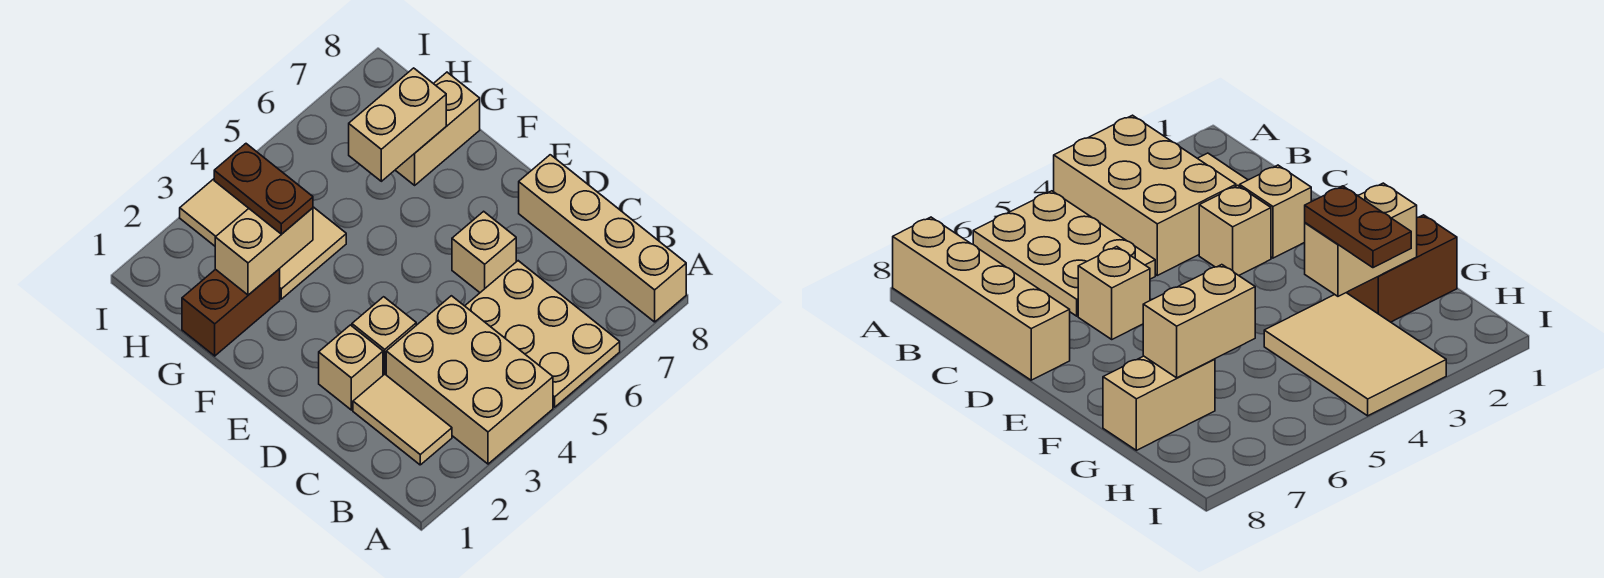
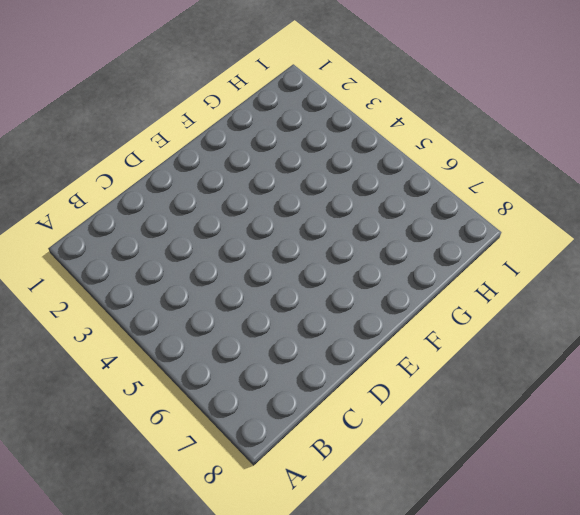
none -> tan brick A3:C4 level 1
none -> tan plate A5:C6 level 1
none -> tan brick A8:D8 level 1

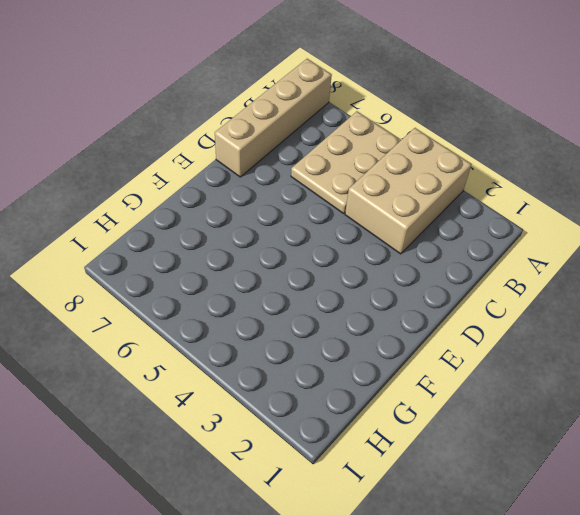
none -> tan tile B2:C2 level 1
none -> tan brick D2 level 1
none -> tan brick D3 level 1

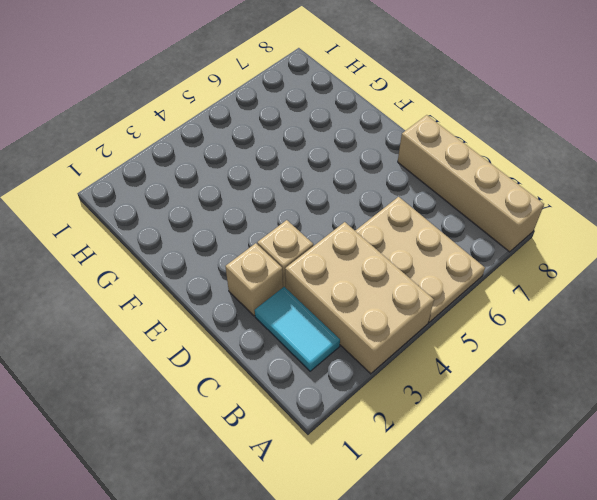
cyan tile B2:C2 level 1 -> tan tile B2:C2 level 1
none -> tan brick D6 level 1
none -> brown brick G1:G2 level 1
none -> tan tile G3:I4 level 1

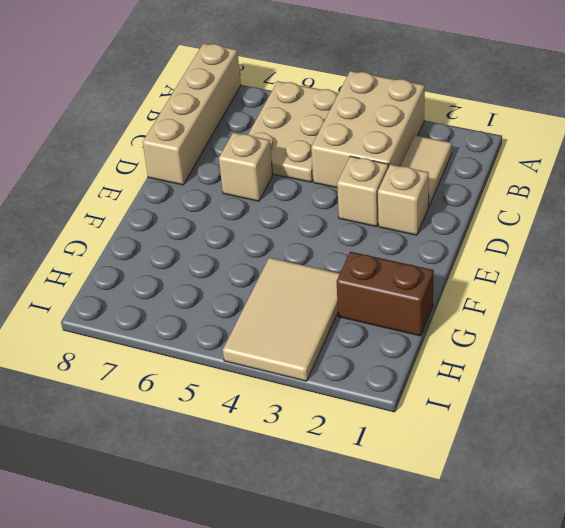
none -> tan brick G7:G8 level 1
none -> tan brick G2:G3 level 2
none -> tan brick G6:G7 level 2

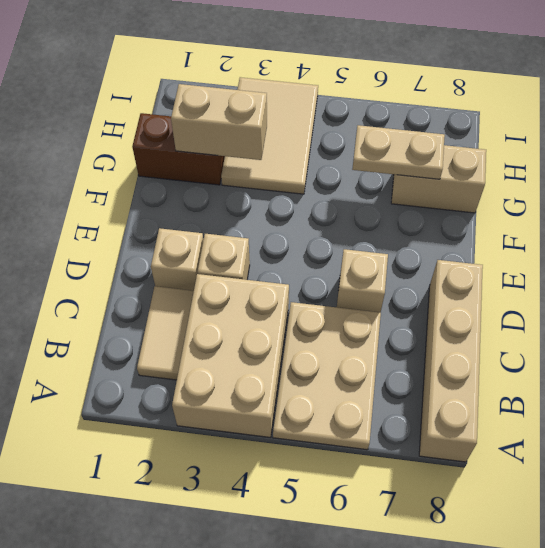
tan plate G6:G7 level 2 -> tan brick G6:G7 level 2
none -> brown plate G3:H3 level 3

